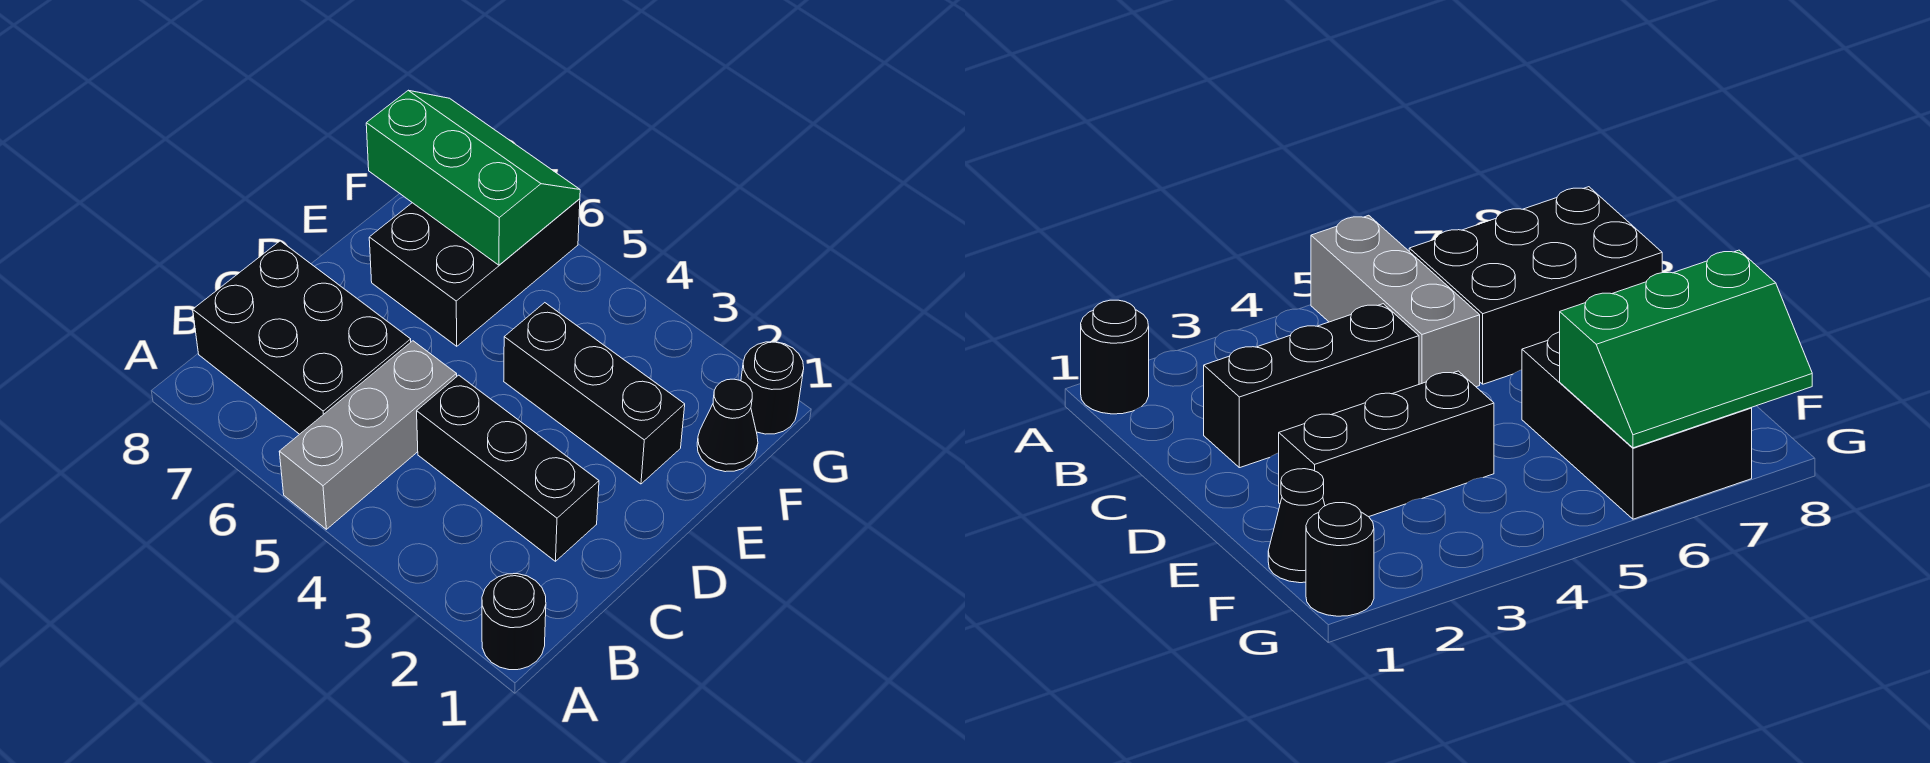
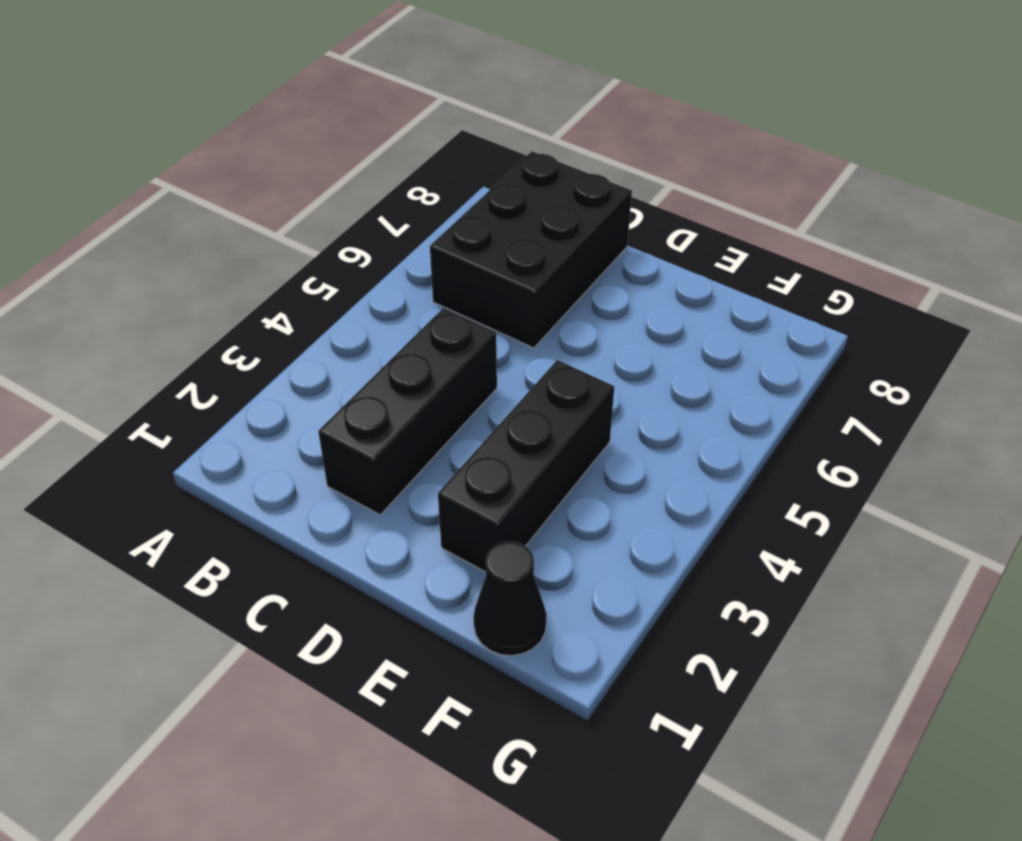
none -> black round brick A1 level 1
none -> grey brick A5:C5 level 1

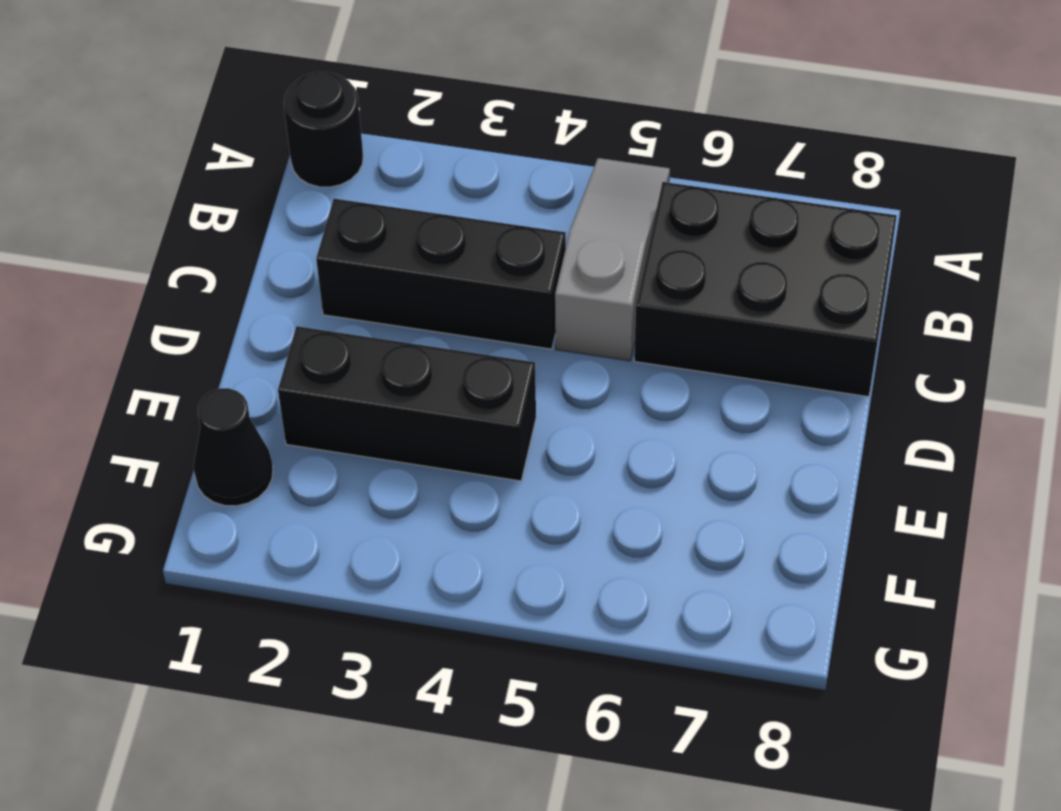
grey slope A5:C5 level 1 top C -> grey brick A5:C5 level 1
none -> black brick E6:G7 level 1
none -> black round brick G1 level 1

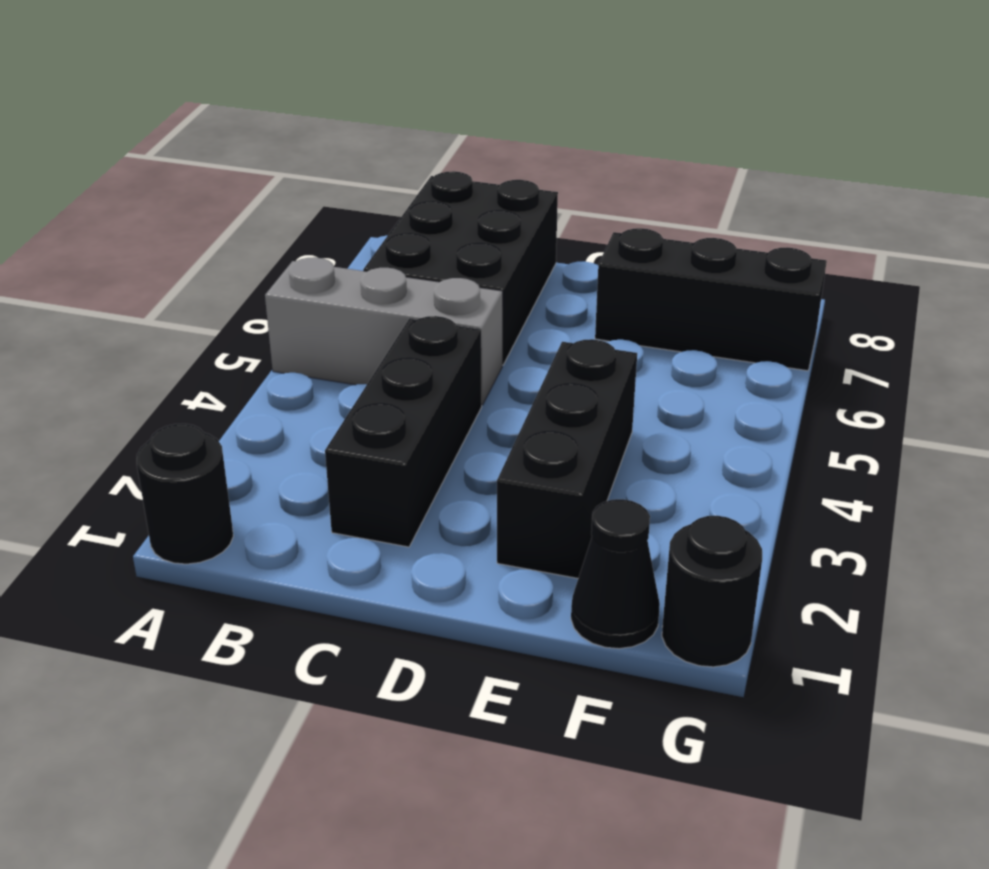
black brick E7:G7 level 1 -> black brick E6:G7 level 1
none -> green slope F6:G8 level 2 top F

